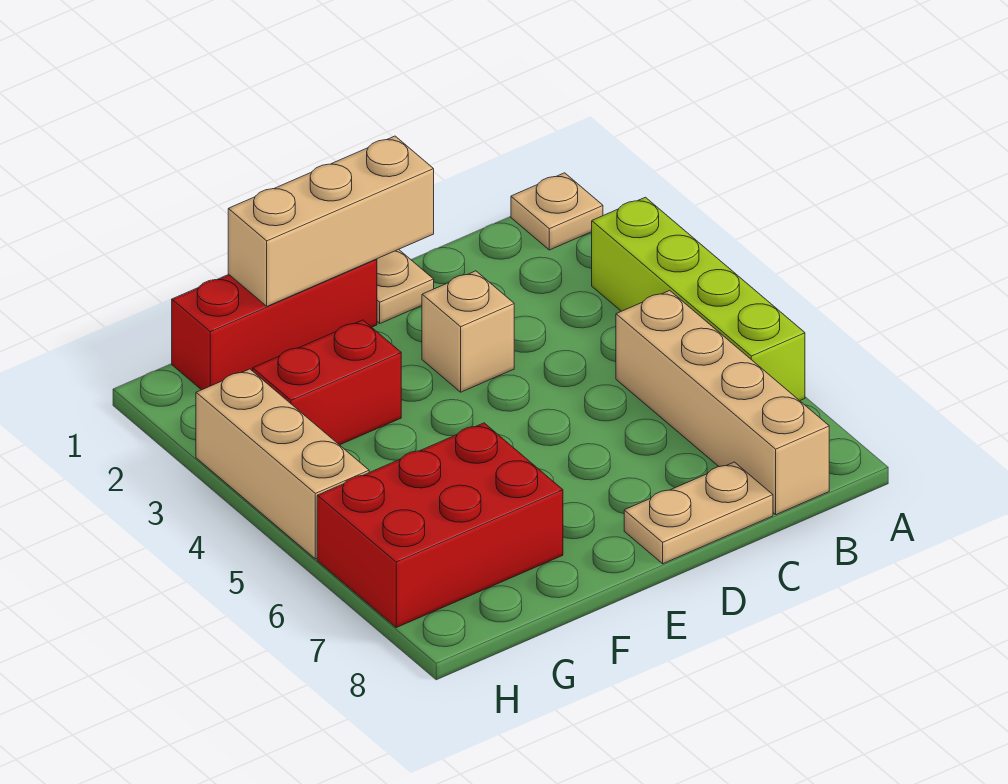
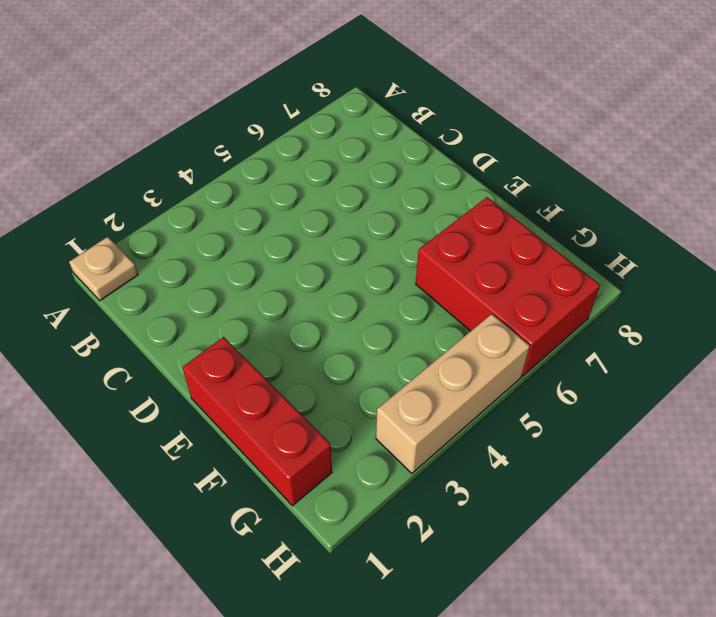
none -> lime brick A3:A6 level 1
none -> tan brick B5:B8 level 1

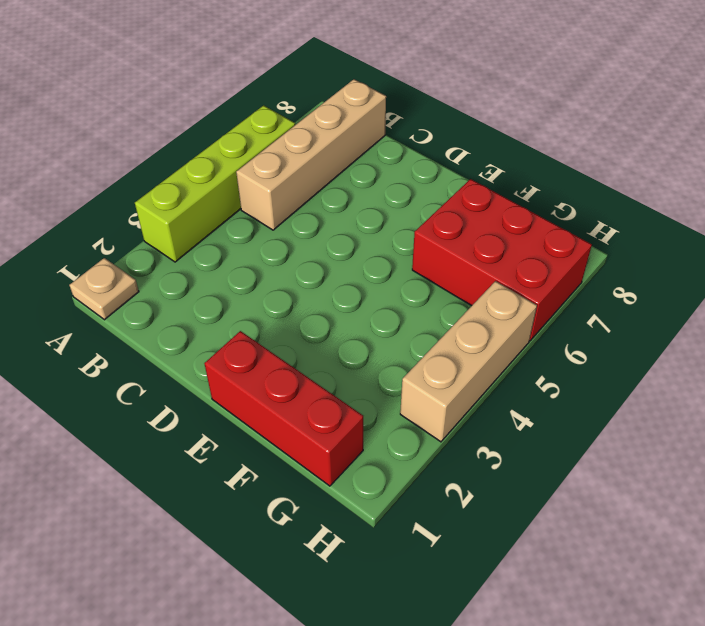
none -> tan plate C8:D8 level 1
none -> tan plate D1 level 1

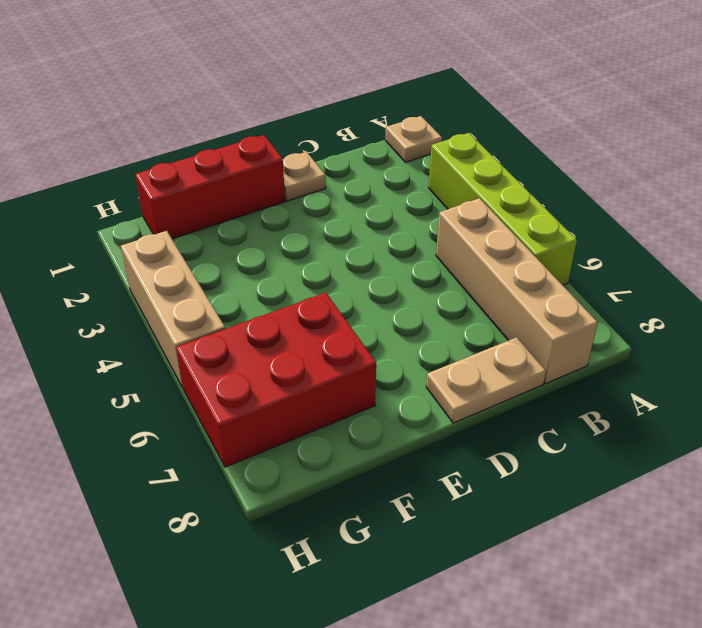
none -> tan brick D3 level 1
none -> red brick F3:G3 level 1

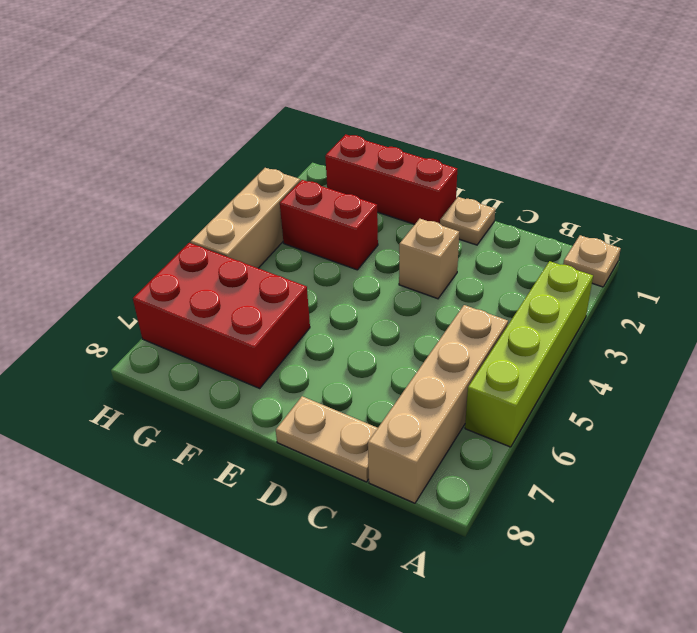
none -> tan brick D1:F1 level 2

